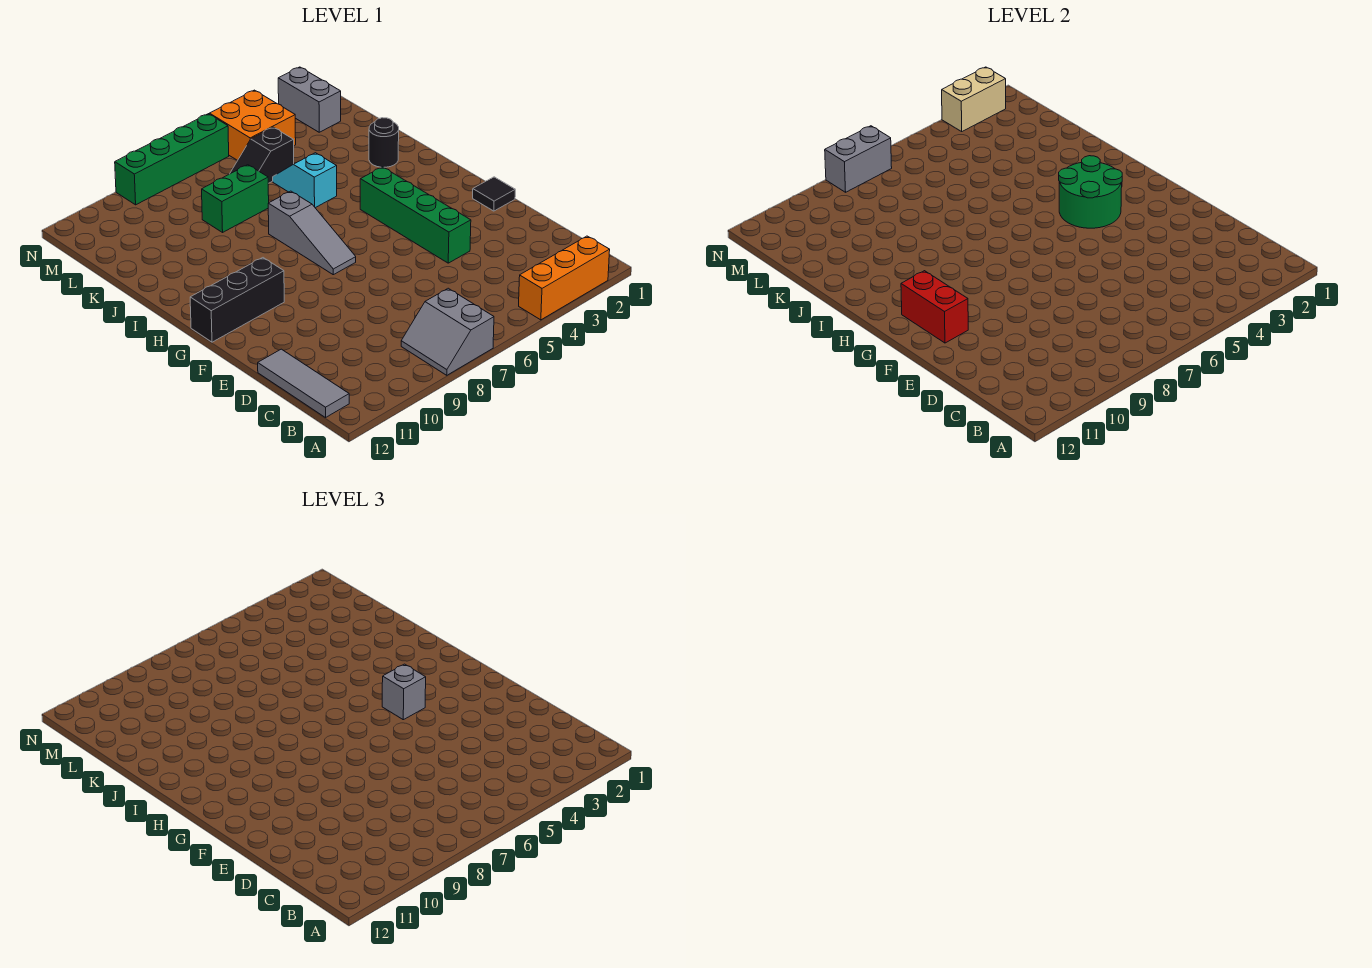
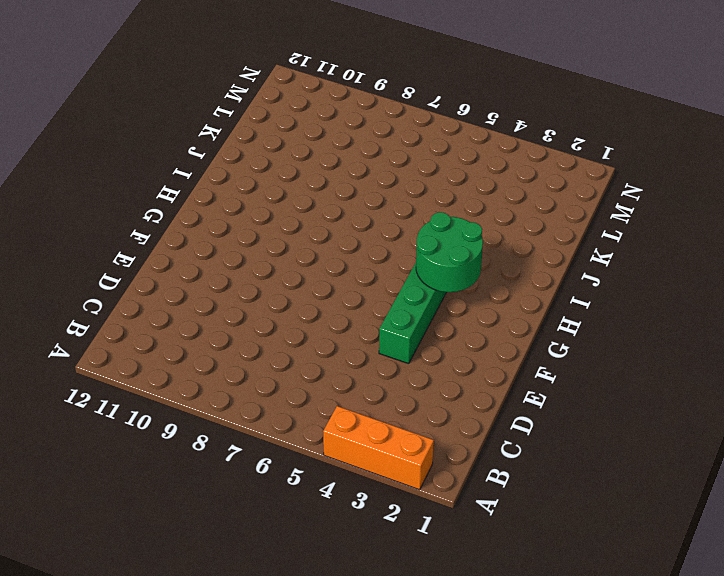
none -> grey slope A7:B8 level 1 top 7
none -> grey tile B12:D12 level 1
none -> black tile F1 level 1

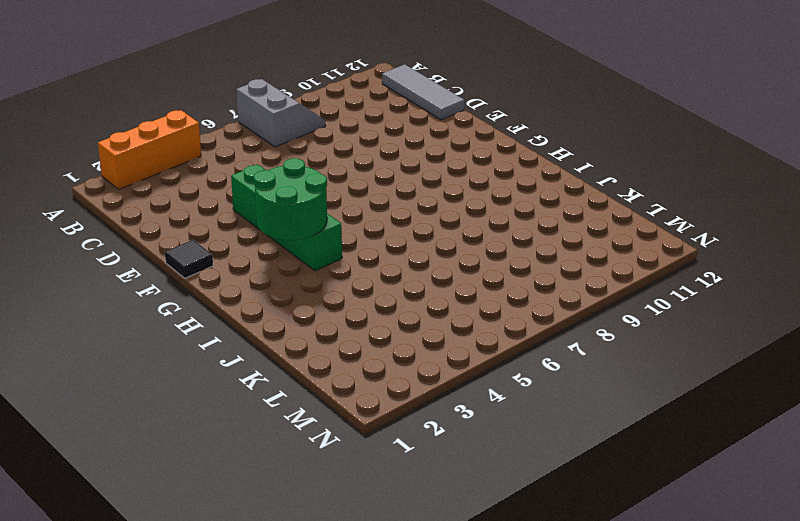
none -> grey slope G7:I7 level 1 top I
none -> black brick G10:G12 level 1
none -> black round brick J2 level 1

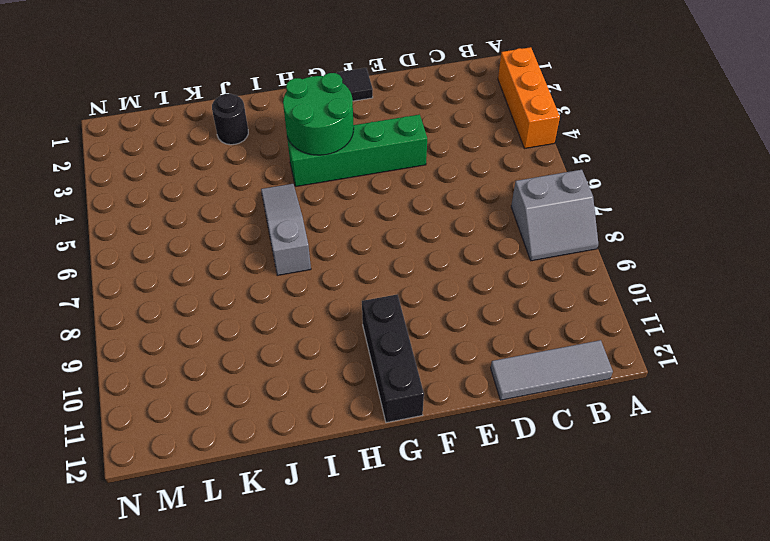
grey slope I5:I7 level 1 top 7 -> grey slope G7:I7 level 1 top I
none -> cyan slope J5:K5 level 1 top J
none -> green brick K7:K8 level 1
none -> black slope L5:L6 level 1 top 5

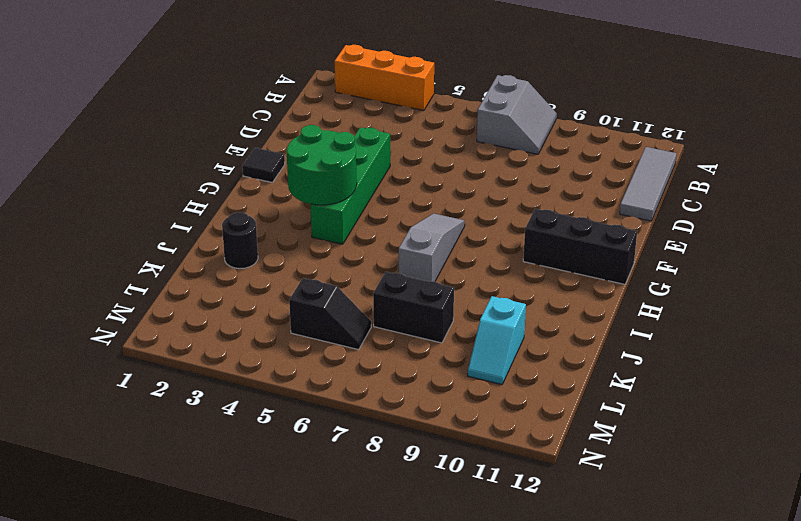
black brick K7:K8 level 1 -> green brick K7:K8 level 1
cyan slope K10:L10 level 1 top K -> cyan slope J5:K5 level 1 top J
none -> grey brick M2:N2 level 1
none -> orange brick M4:N5 level 1
none -> green brick N6:N9 level 1

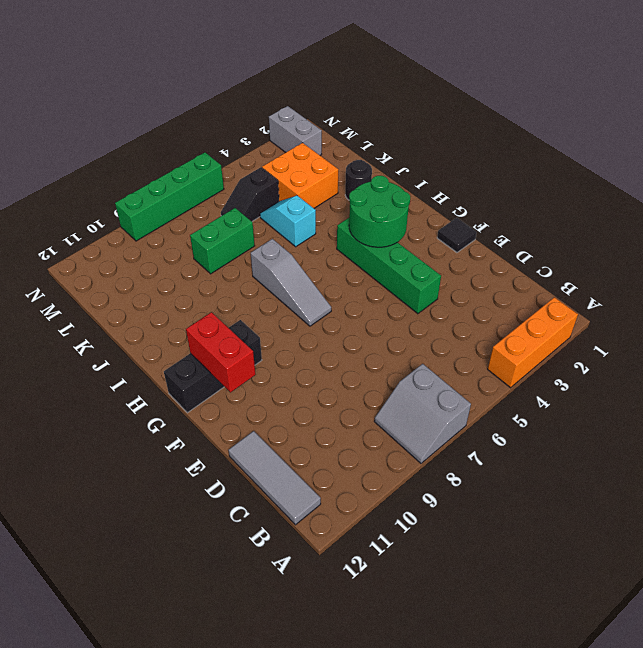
orange brick K3:L4 level 1 -> orange brick M4:N5 level 1
none -> tan brick N2:N3 level 2
none -> grey brick N7:N8 level 2
none -> grey brick G4 level 3

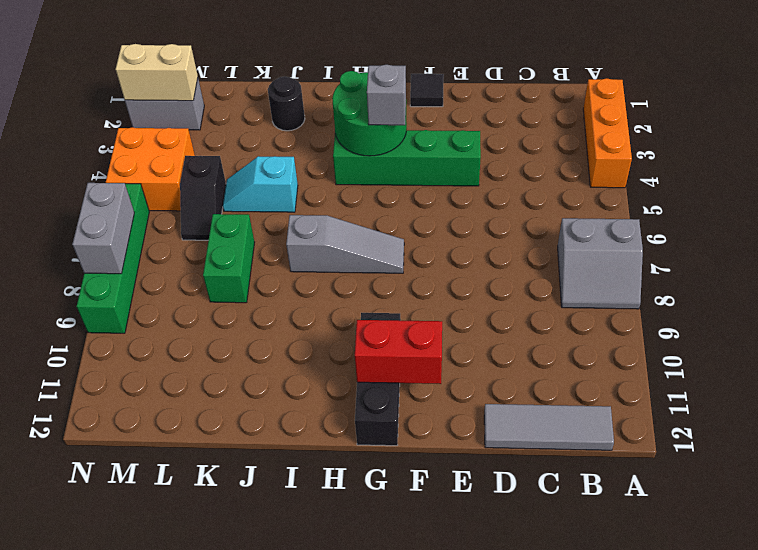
tan brick M2:N2 level 2 -> tan brick N2:N3 level 2

